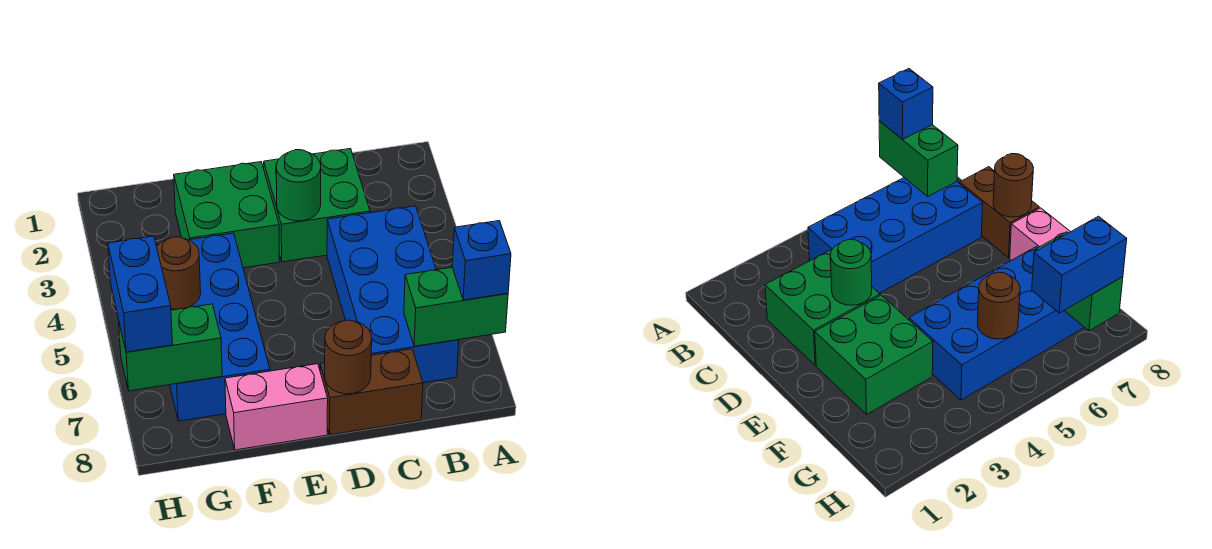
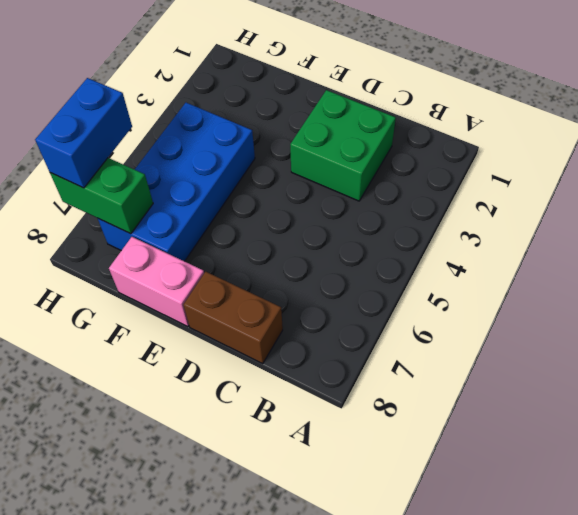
none -> blue brick B4:C7 level 1
none -> green brick E2:F3 level 1
none -> green brick A7:B7 level 2

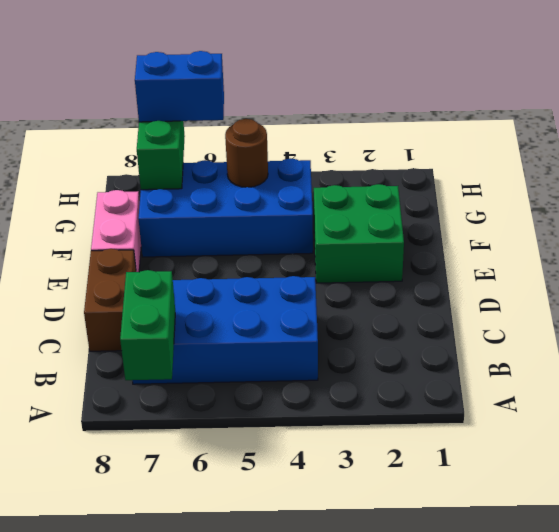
none -> green brick C2:D3 level 1
none -> green round brick D3 level 2
none -> brown round brick D8 level 2

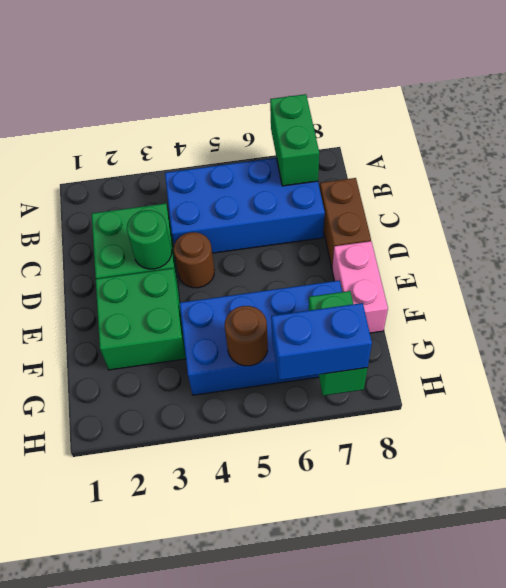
brown round brick D4 level 1 -> brown round brick D8 level 2
none -> blue brick A7 level 3

